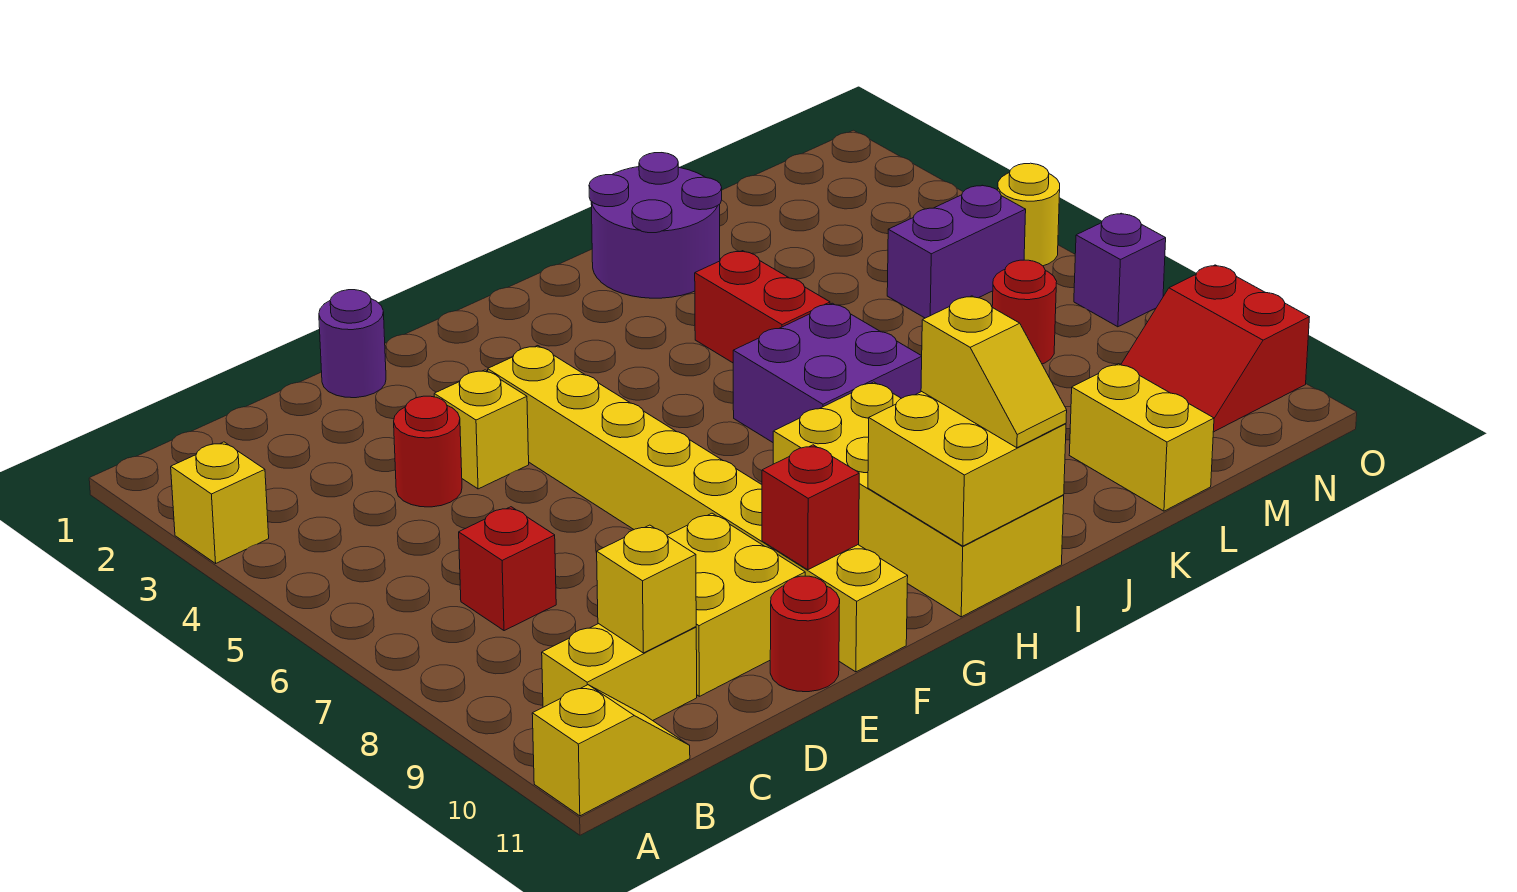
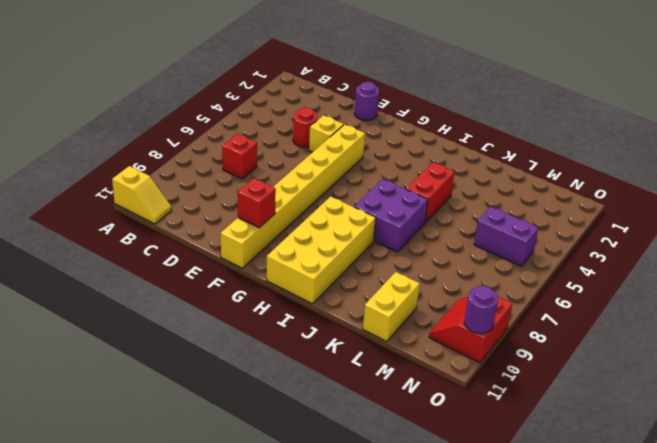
purple round brick O10 level 2 -> none
none -> yellow brick A3 level 1
none -> yellow brick B10:C10 level 1
none -> yellow brick D9:E10 level 1

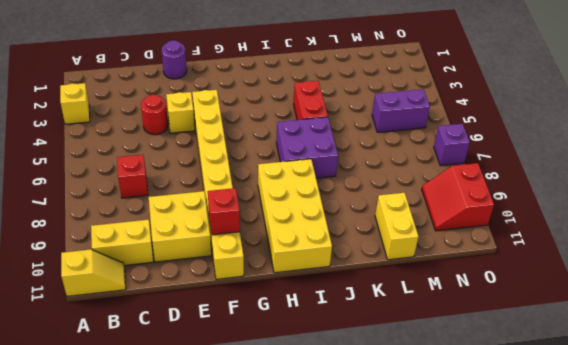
none -> red round brick E11 level 1
none -> purple round brick J1:K2 level 1
none -> red round brick M7 level 1

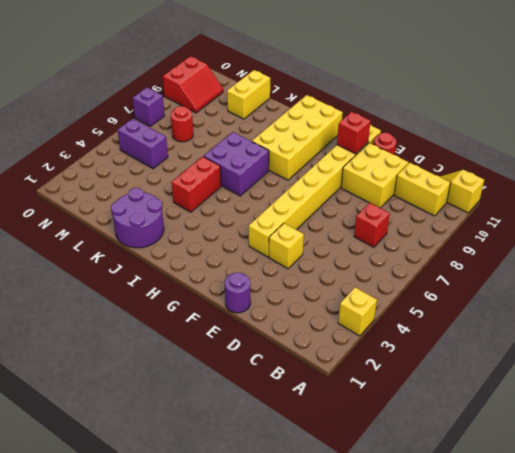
none -> red round brick D4 level 1
none -> yellow round brick O5 level 1
none -> yellow brick C10 level 2

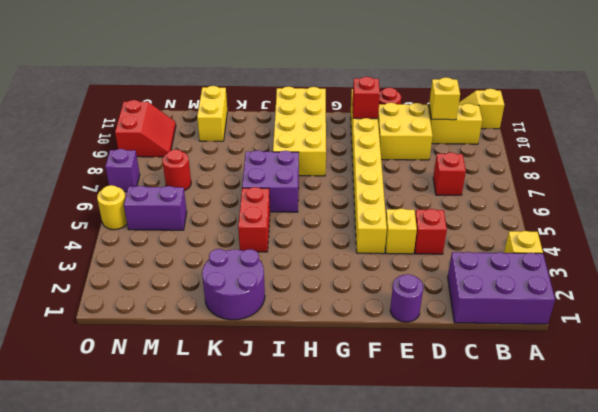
purple brick A1:C2 level 1 -> none
red brick D4 level 1 -> red round brick D4 level 1
none -> yellow brick H10:I11 level 2
none -> yellow slope I10:I11 level 3 top 10

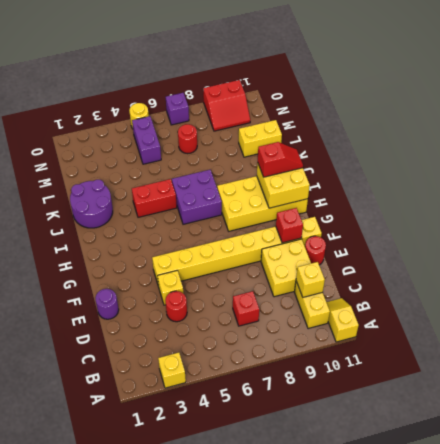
red slope I10:I11 level 3 top 10 -> yellow slope I10:I11 level 3 top 10

